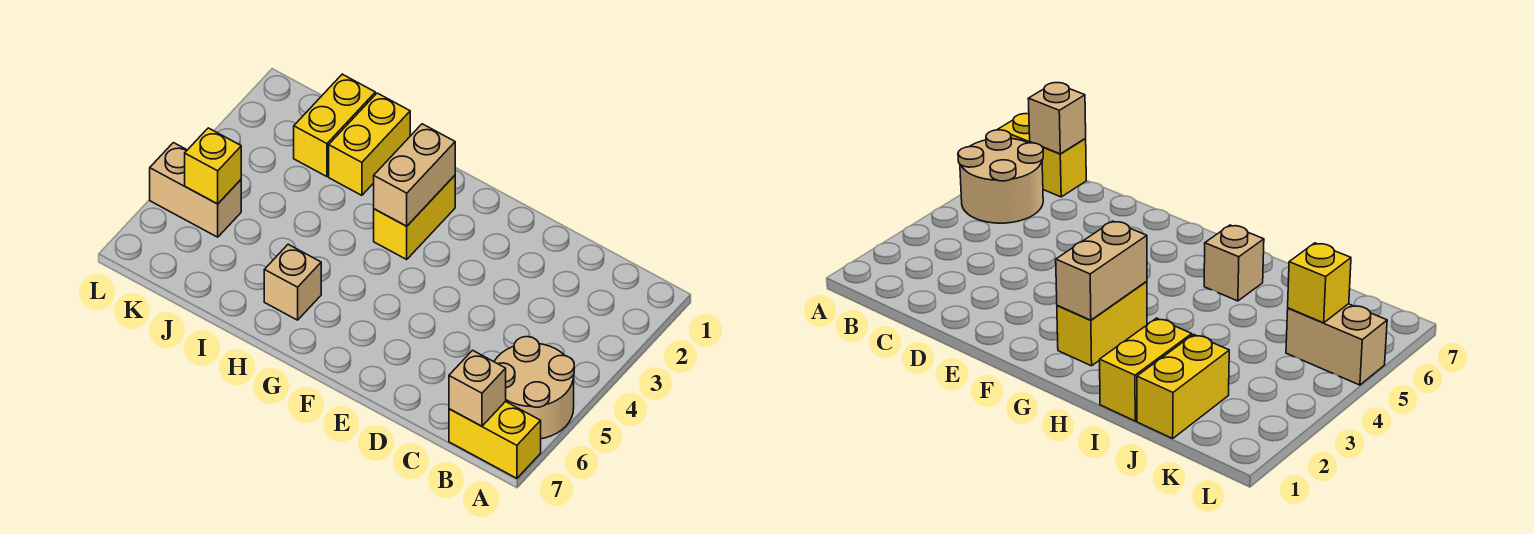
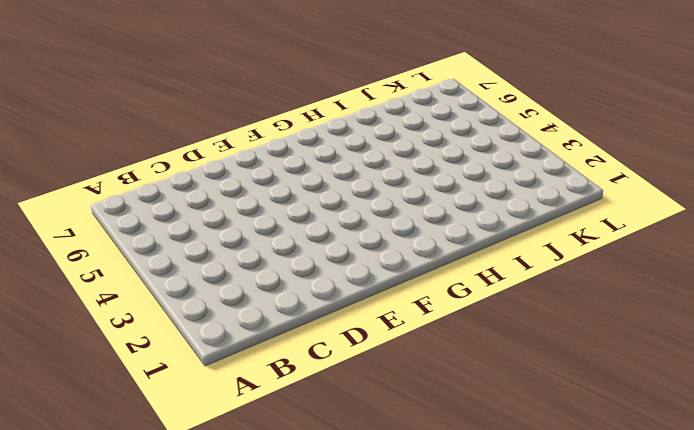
none -> tan round brick A5:B6 level 1
none -> yellow brick A7:B7 level 1

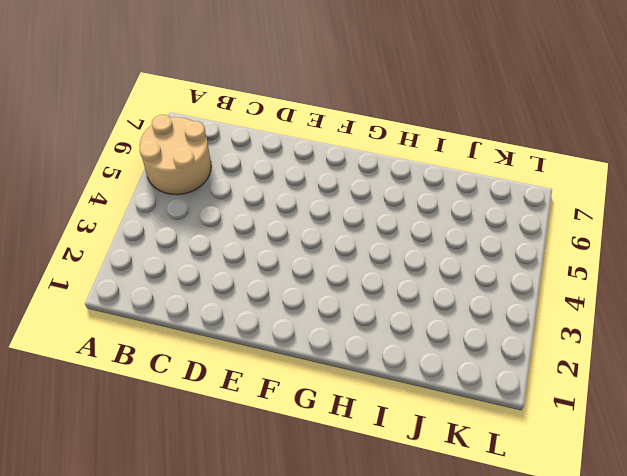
none -> yellow brick A7:B7 level 1
none -> yellow brick G2:G3 level 1

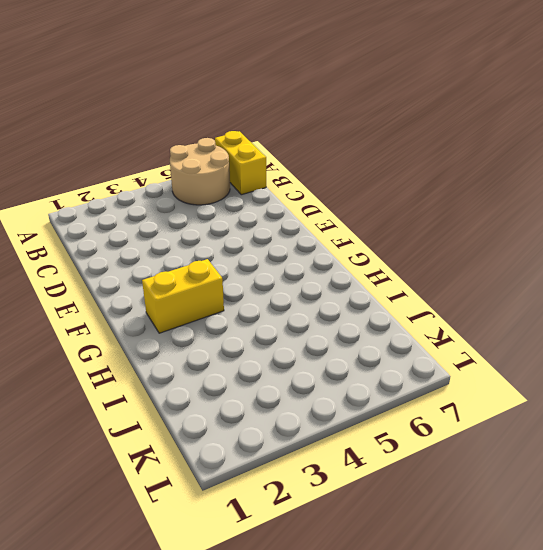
none -> tan brick H6 level 1
none -> yellow brick I1:I2 level 1

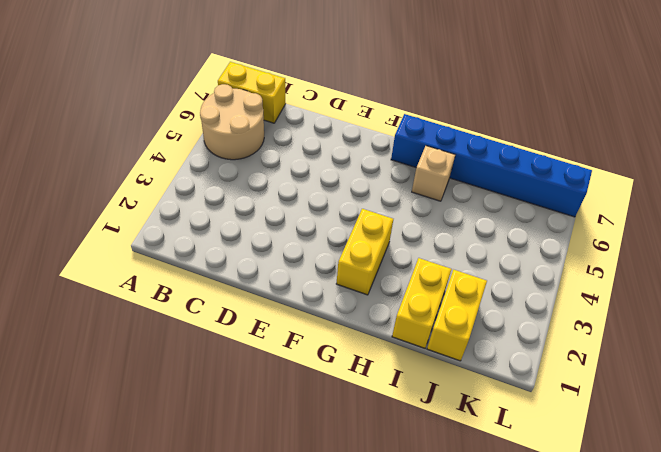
blue brick G7:L7 level 1 -> none
none -> tan brick K5:L5 level 1
none -> tan brick B7 level 2

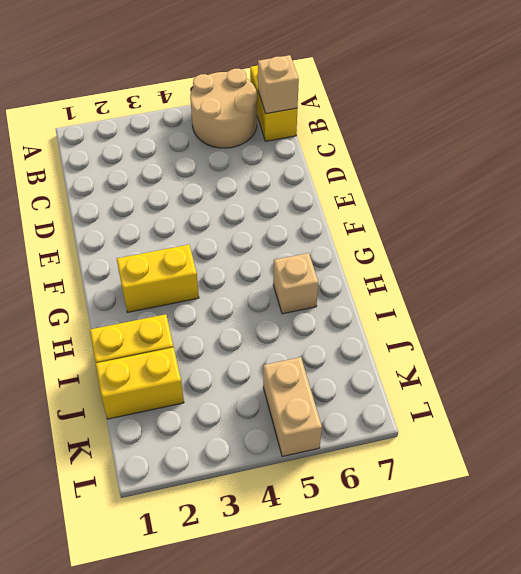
none -> tan brick G2:G3 level 2
none -> yellow brick K5 level 2

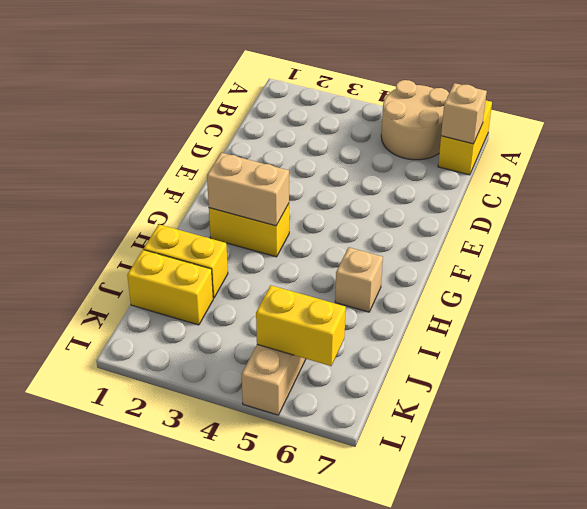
yellow brick K5:K6 level 2 -> yellow brick K5 level 2

